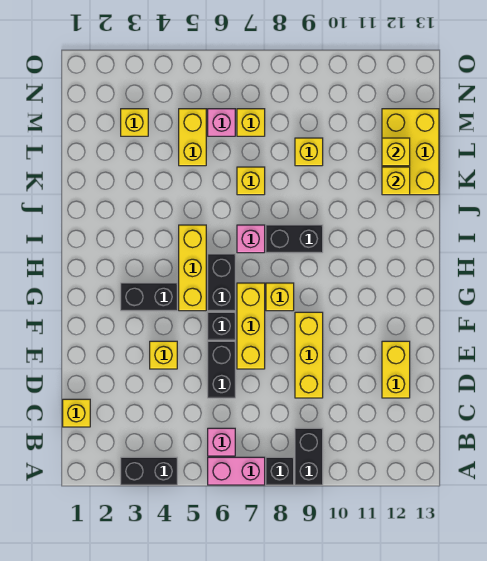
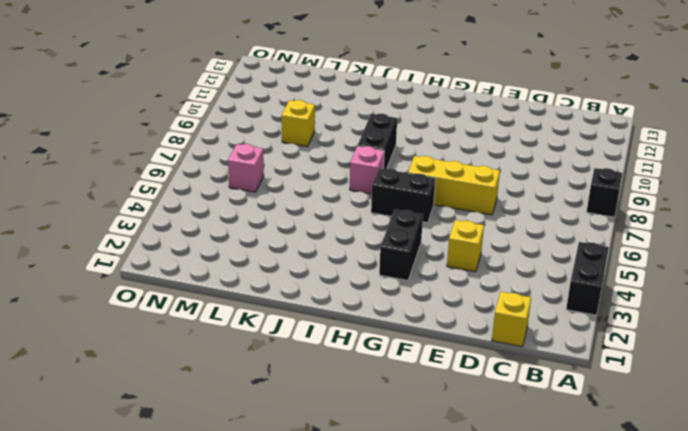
none -> pink brick A6:A7 level 1
none -> black brick A9:B9 level 1
none -> pink brick B6 level 1

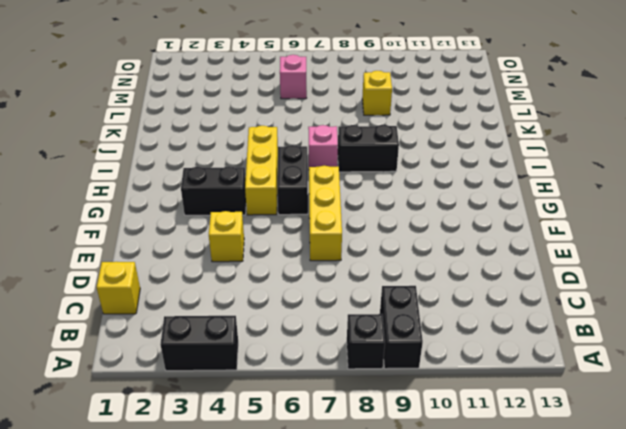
none -> pink brick A6:A7 level 1
none -> pink brick B6 level 1
none -> black brick D6:E6 level 1

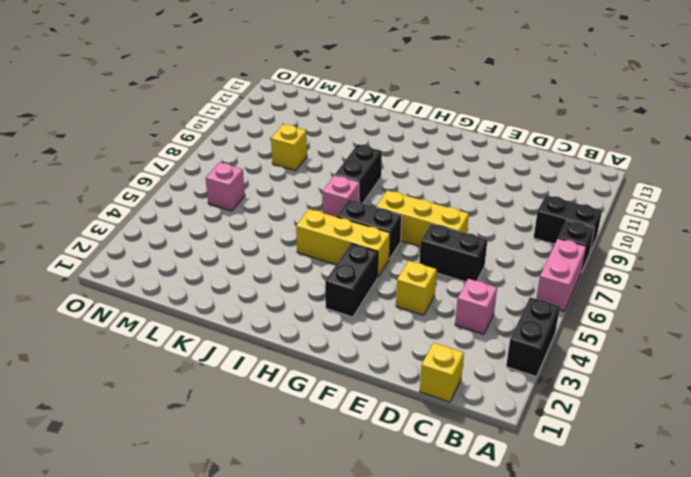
pink brick C4 level 1 -> pink brick B6 level 1
none -> yellow brick D9:F9 level 1
none -> yellow brick D12:E12 level 1
none -> black brick F6 level 1

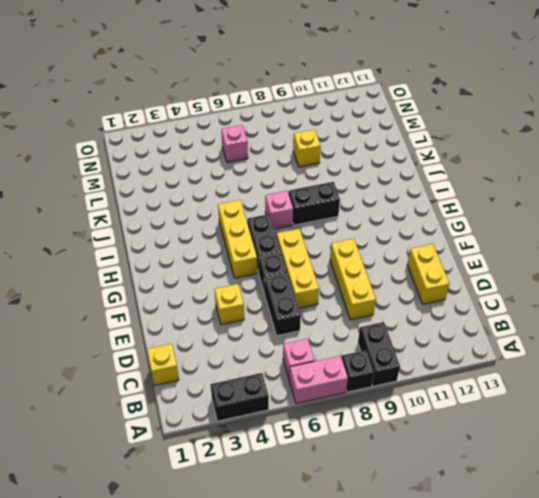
none -> black brick G3:G4 level 1
none -> yellow brick G8 level 1
none -> yellow brick K7 level 1

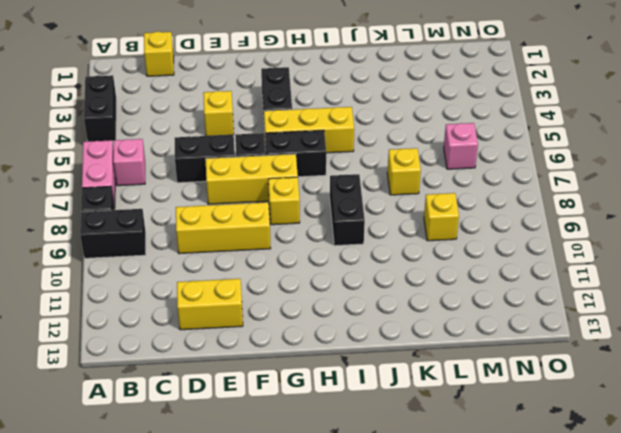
none -> pink brick I7 level 1
none -> yellow brick K12:M13 level 1
none -> yellow brick L5:M5 level 1

